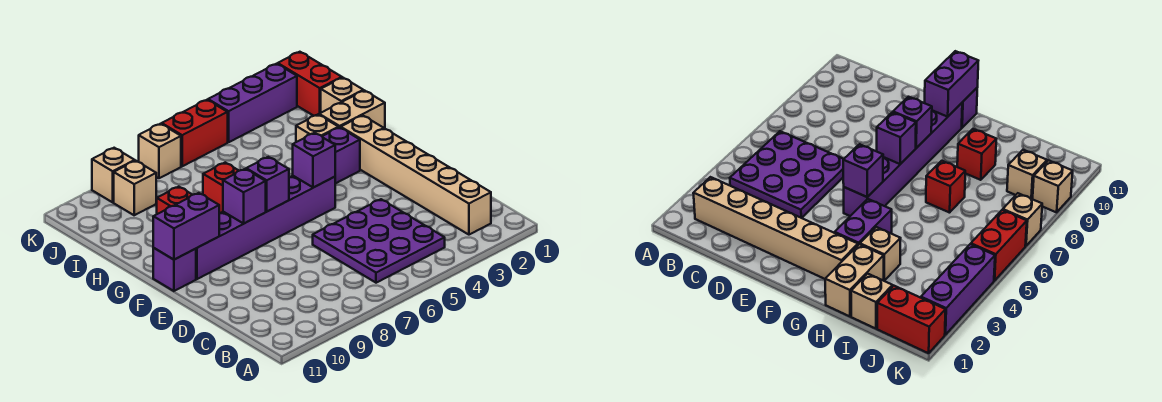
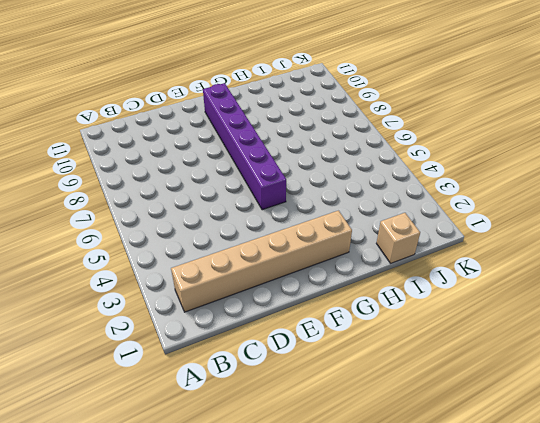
none -> purple plate B4:D6 level 1
none -> purple brick F11 level 1
none -> purple brick G3:G4 level 1

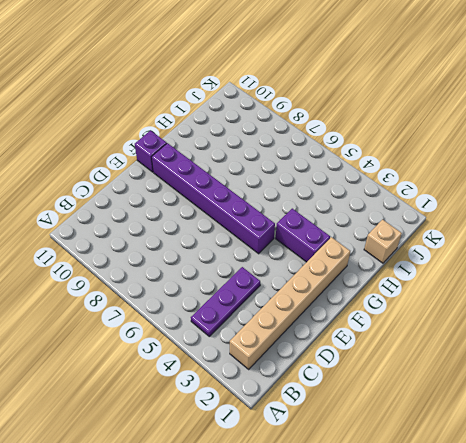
purple plate B4:D4 level 1 -> purple plate B4:D6 level 1
none -> tan brick H1:H2 level 1
none -> tan brick H3 level 1
none -> red brick H7 level 1

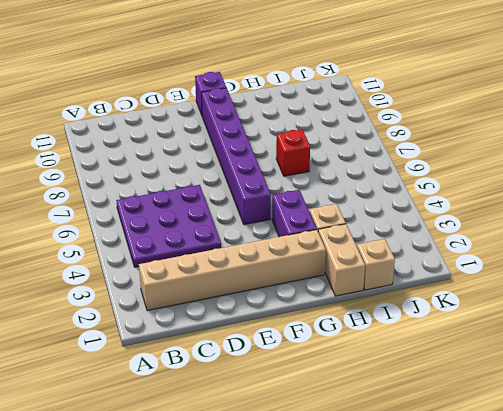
none -> red brick H9 level 1
none -> red brick J1:K1 level 1
none -> tan brick J9 level 1

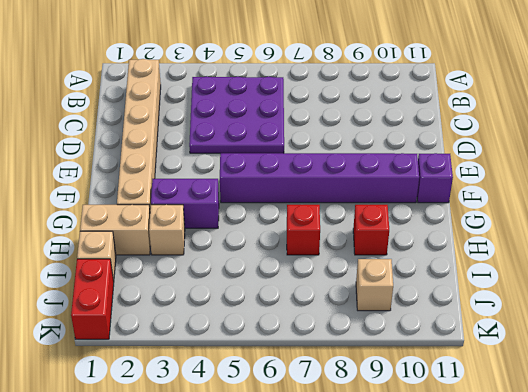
none -> purple brick K2:K4 level 1
none -> red brick K5:K6 level 1
none -> tan brick K7 level 1

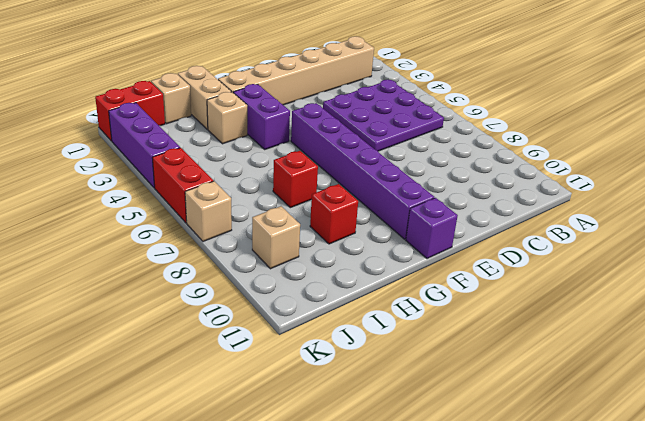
none -> tan brick K9 level 1
none -> purple brick F5 level 2
none -> purple brick F7 level 2

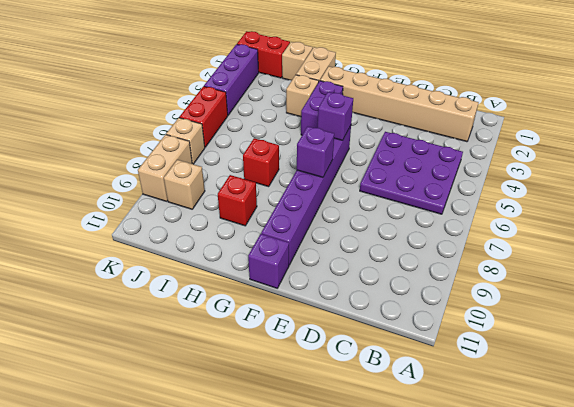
tan brick K8:K9 level 1 -> tan brick K9 level 1
none -> purple brick F8 level 2
none -> purple brick F10:F11 level 2

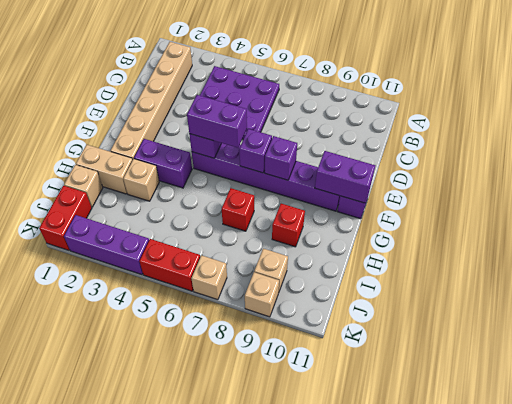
purple brick F5:F6 level 3 -> none

